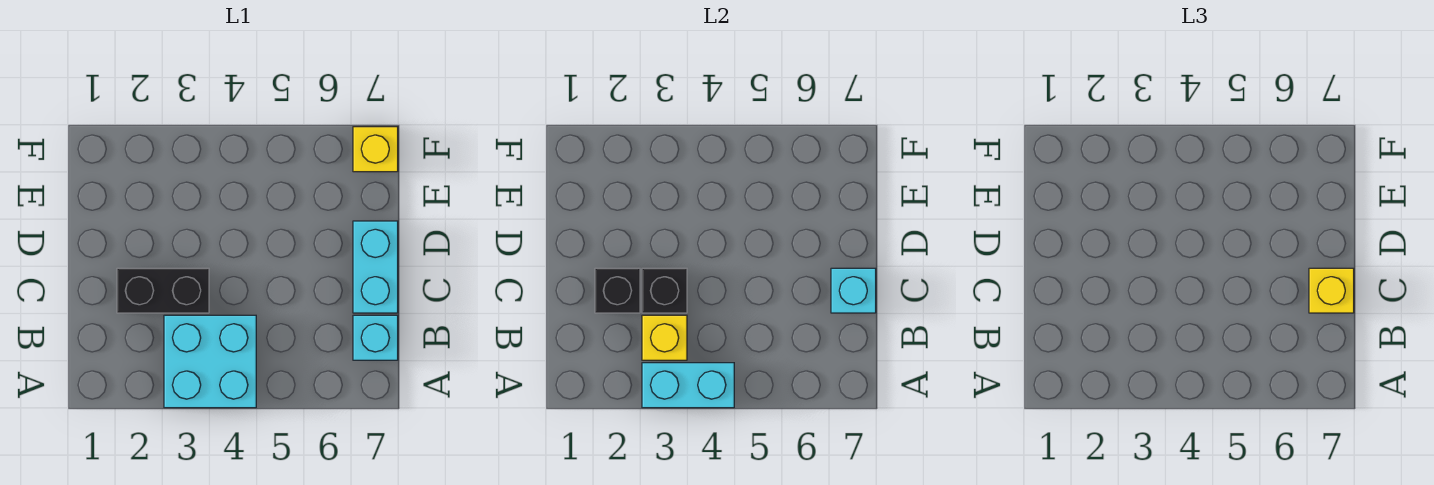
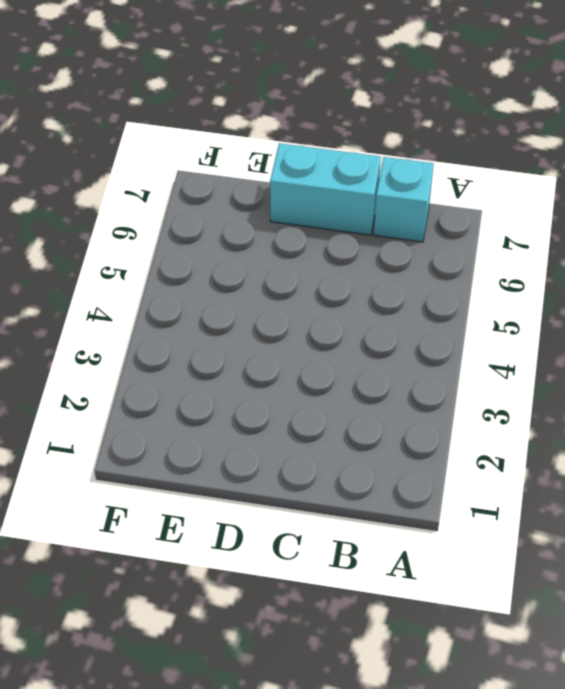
none -> cyan brick A3:B4 level 1
none -> black brick C2:C3 level 1

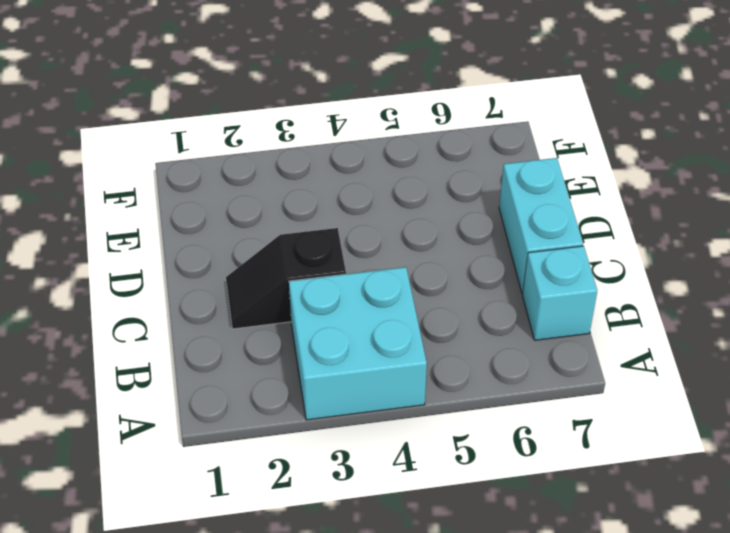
black slope C2:C3 level 1 top 3 -> black brick C2:C3 level 1
none -> yellow brick F7 level 1
none -> cyan brick A3:A4 level 2

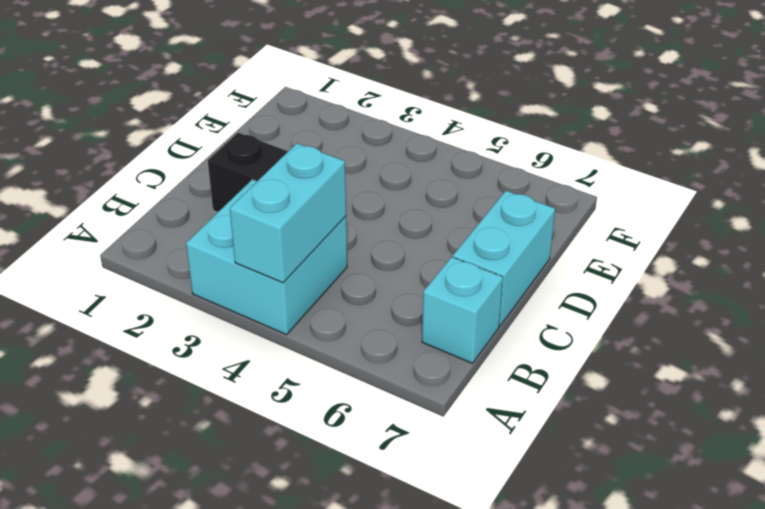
cyan brick A4:B4 level 2 -> cyan brick A3:A4 level 2
none -> yellow brick F7 level 1
none -> yellow brick B3 level 2

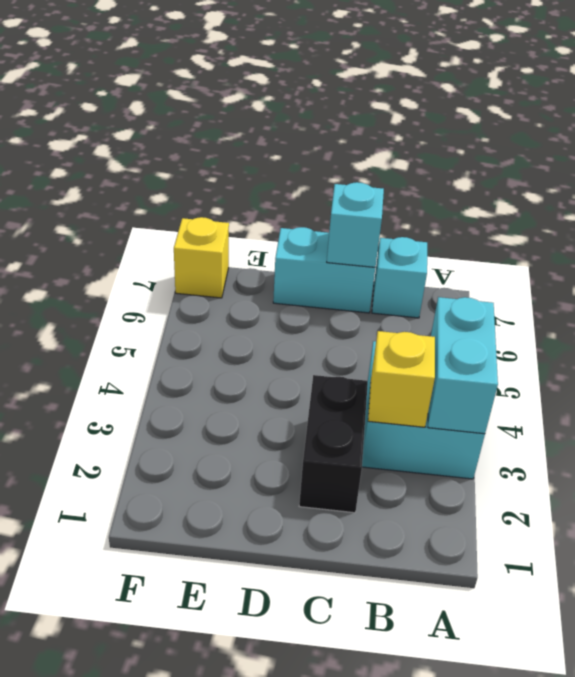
none -> black brick C2 level 2
none -> black brick C3 level 2

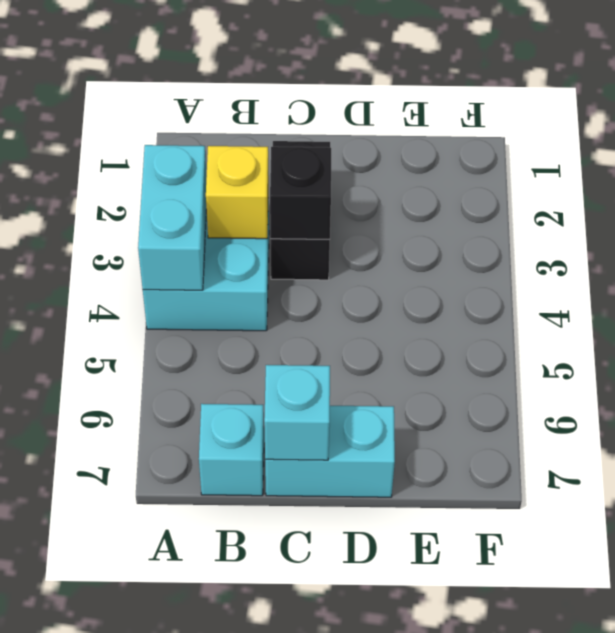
none -> yellow brick F7 level 1
none -> black brick C2 level 2

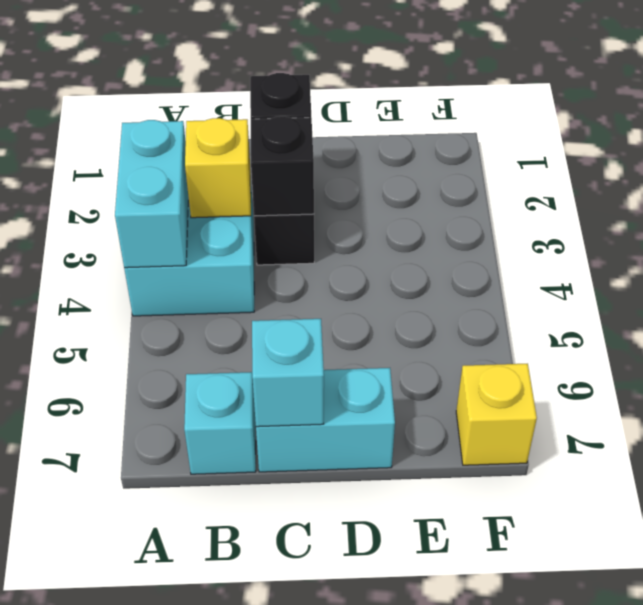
none -> yellow brick C7 level 3

